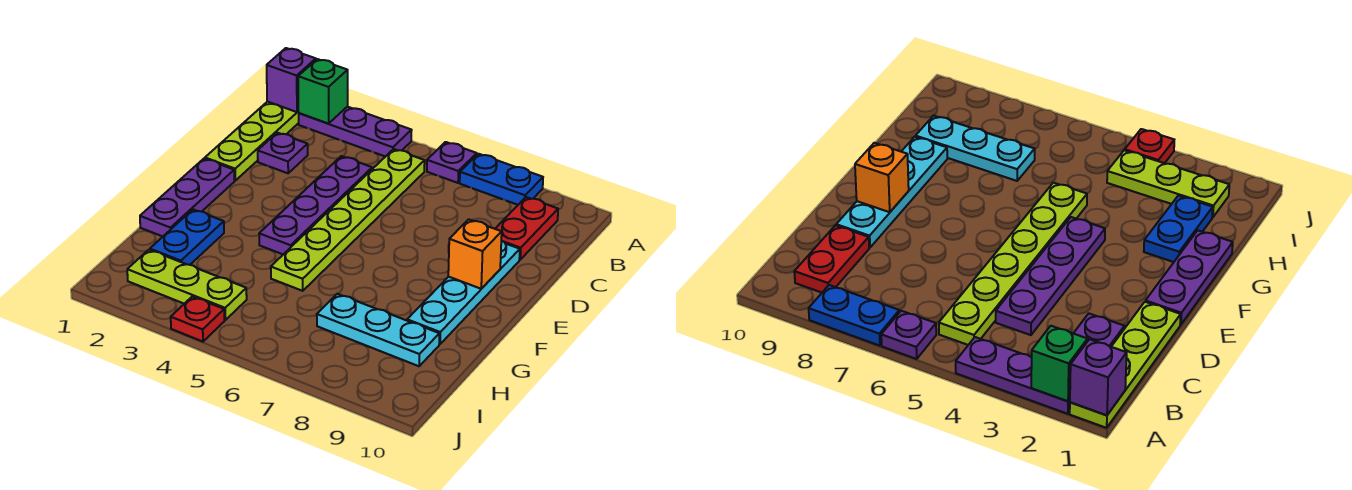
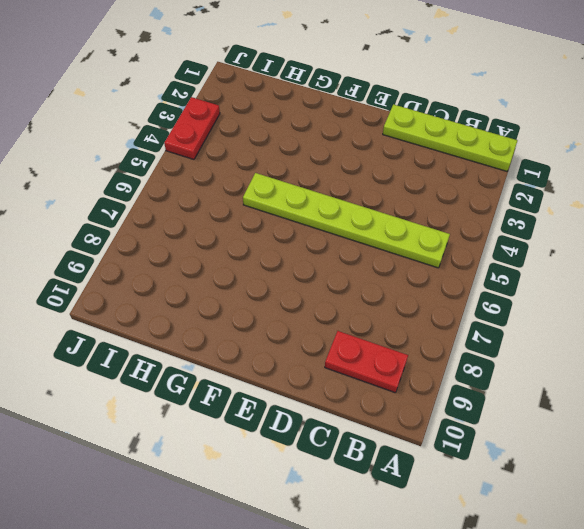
red plate J3:J4 level 1 -> red plate J4 level 1
none -> purple plate A2:A4 level 1
none -> purple plate A6 level 1
none -> blue plate A7:A8 level 1

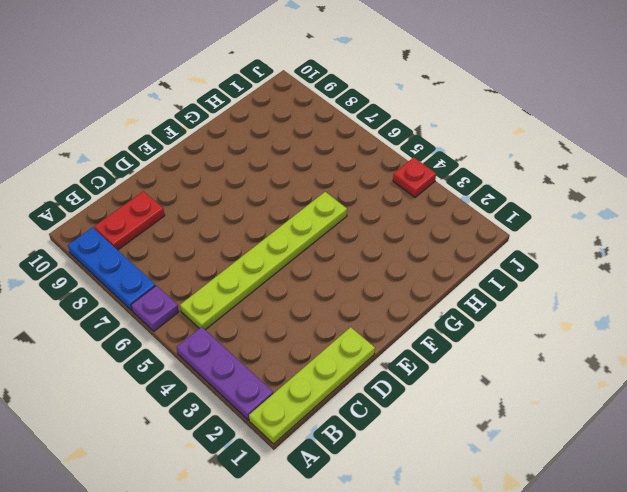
blue plate A7:A9 level 1 -> blue plate A7:A8 level 1
none -> purple plate C2 level 1
none -> purple plate C4:F4 level 1
none -> cyan plate D9:G9 level 1

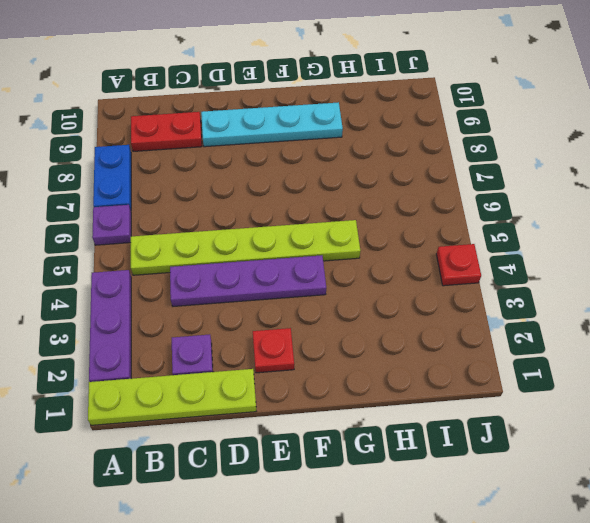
red plate E2 level 1 -> none
none -> purple plate E1:G1 level 1
none -> blue plate G2:H2 level 1
none -> cyan plate H7:H9 level 1

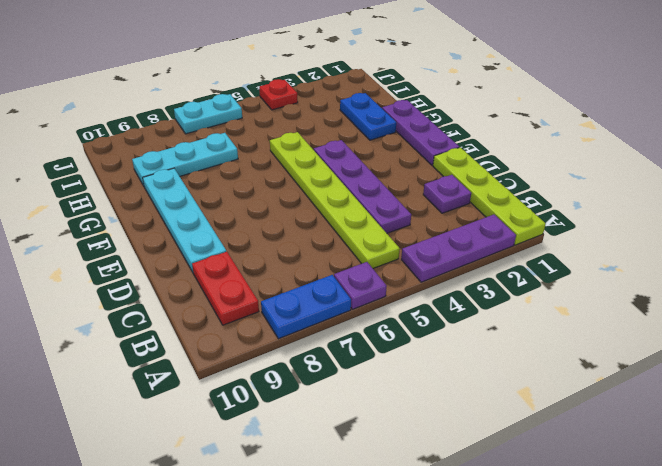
cyan plate J6:J7 level 1 -> none
none -> lime plate I2:I4 level 1
none -> purple brick A1 level 2
none -> green brick A2 level 2

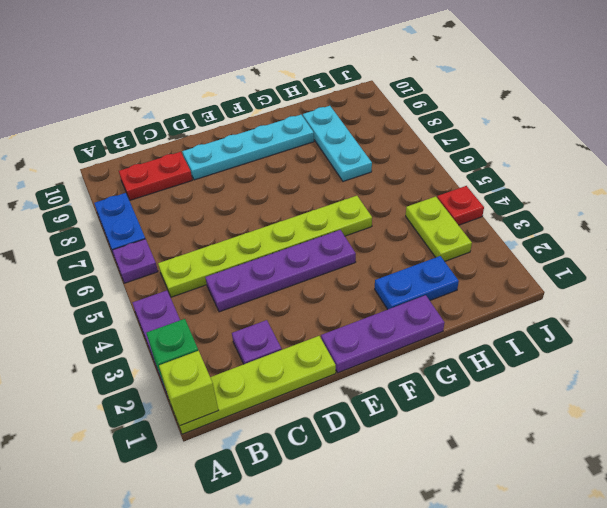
lime brick A1 level 2 -> purple brick A1 level 2
lime plate I3:I4 level 1 -> lime plate I2:I4 level 1
none -> orange brick E9 level 2

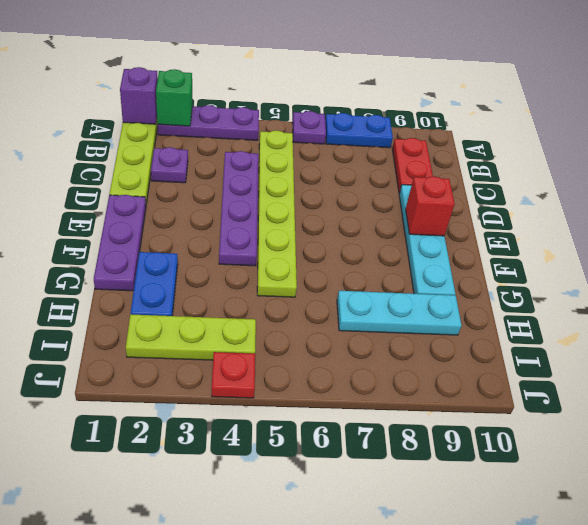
red brick E9 level 2 -> orange brick E9 level 2

